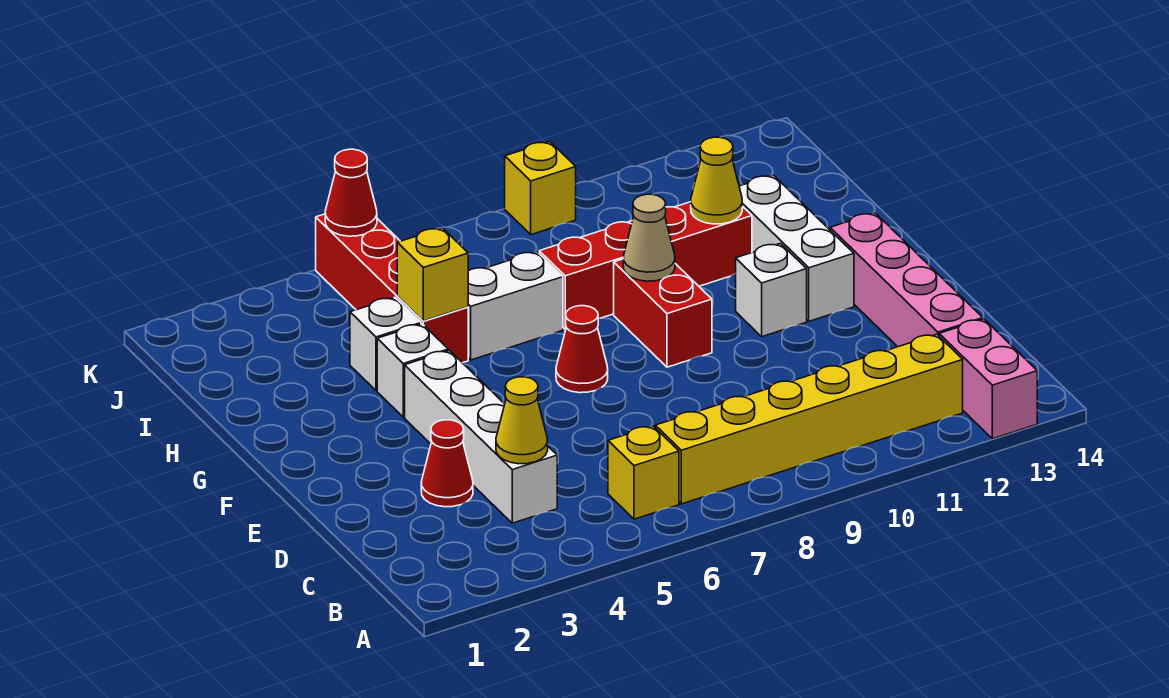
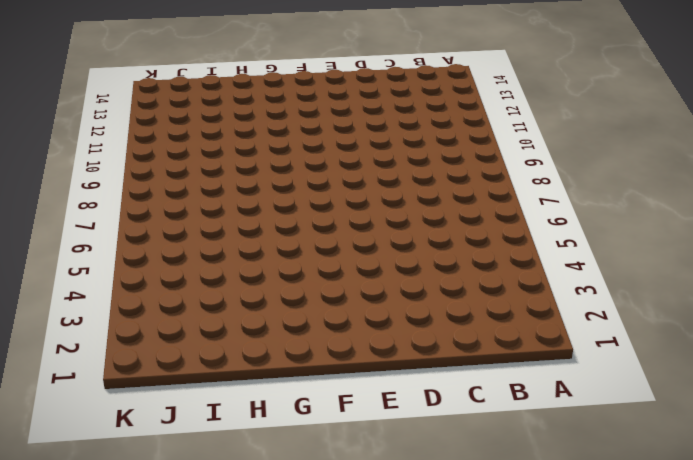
none -> pink brick A13:B13 level 1
none -> yellow brick B6 level 1
none -> yellow brick B7:B12 level 1

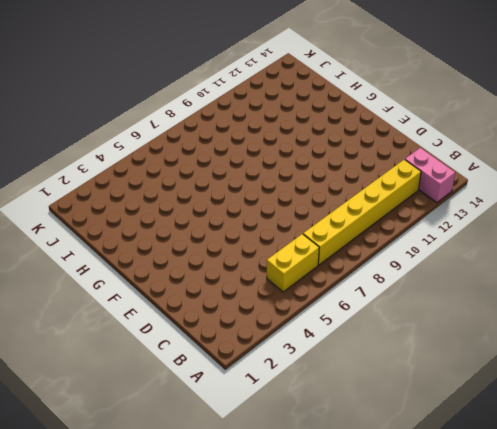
yellow brick B5:B6 level 1 -> yellow brick B6 level 1
none -> white brick C4:F4 level 1
none -> pink brick C13:F13 level 1
none -> red cone D3 level 1

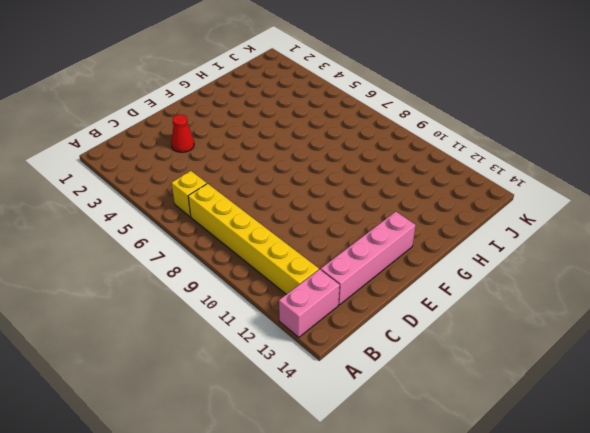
none -> white brick C4:F4 level 1
none -> red cone F7 level 1
none -> red brick F9:G9 level 1

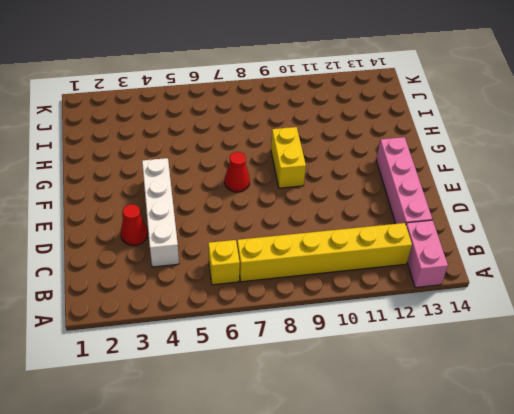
yellow brick F9:G9 level 1 -> red brick F9:G9 level 1
none -> white brick F11 level 1
none -> white brick F12:H12 level 1
none -> white brick G4 level 1

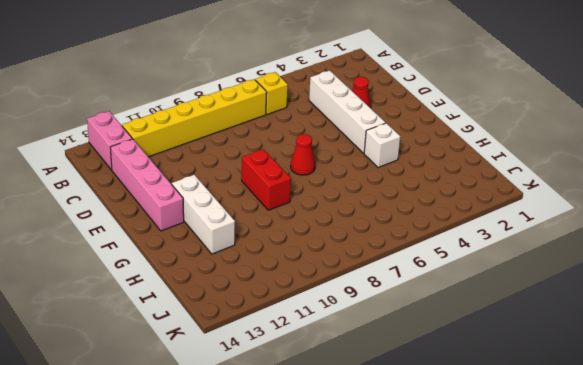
none -> white brick F11 level 1
none -> white brick H4 level 1
none -> red brick H5:K5 level 1

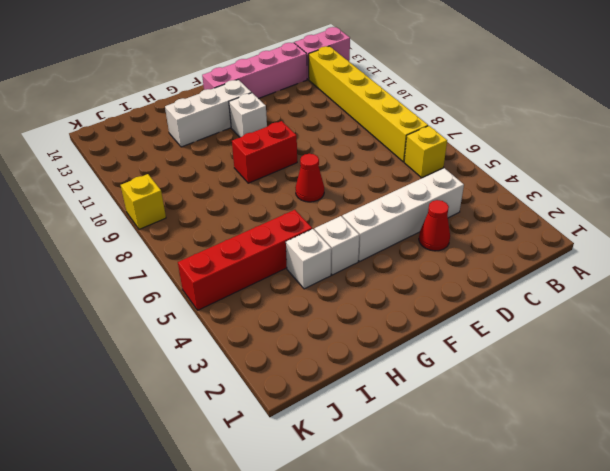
none -> white brick H6:H7 level 1
none -> red brick H8:H11 level 1
none -> yellow cone C4 level 2

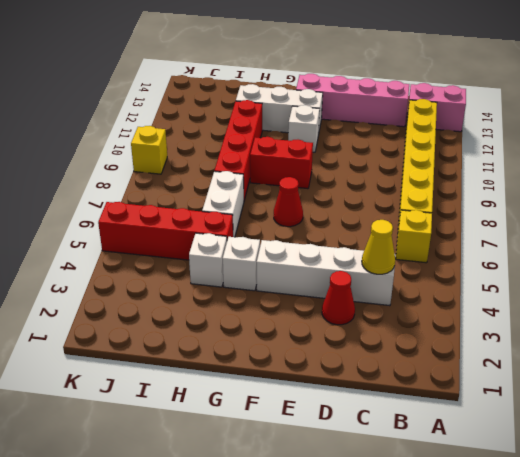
none -> tan cone G9 level 2
none -> yellow brick H5 level 2
none -> yellow cone H11 level 2

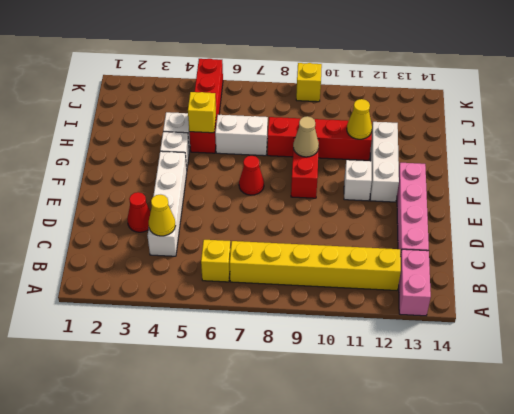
none -> red cone K5 level 2

